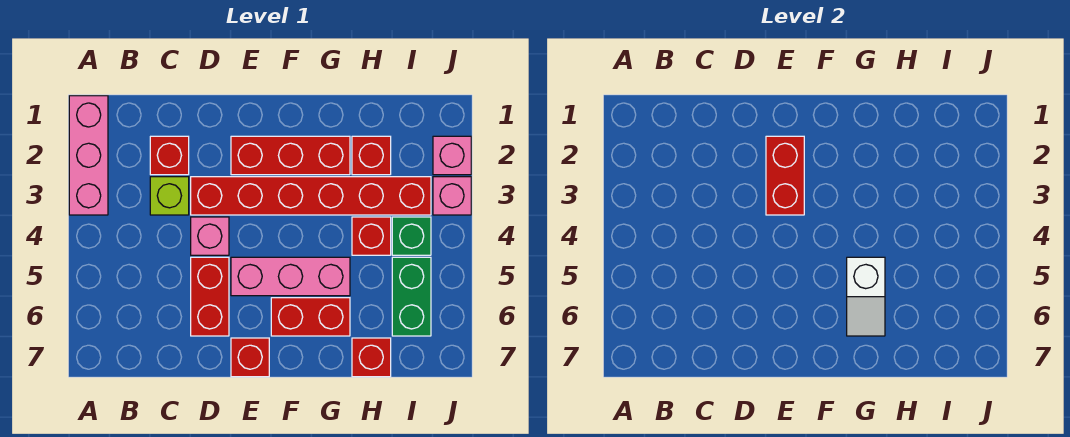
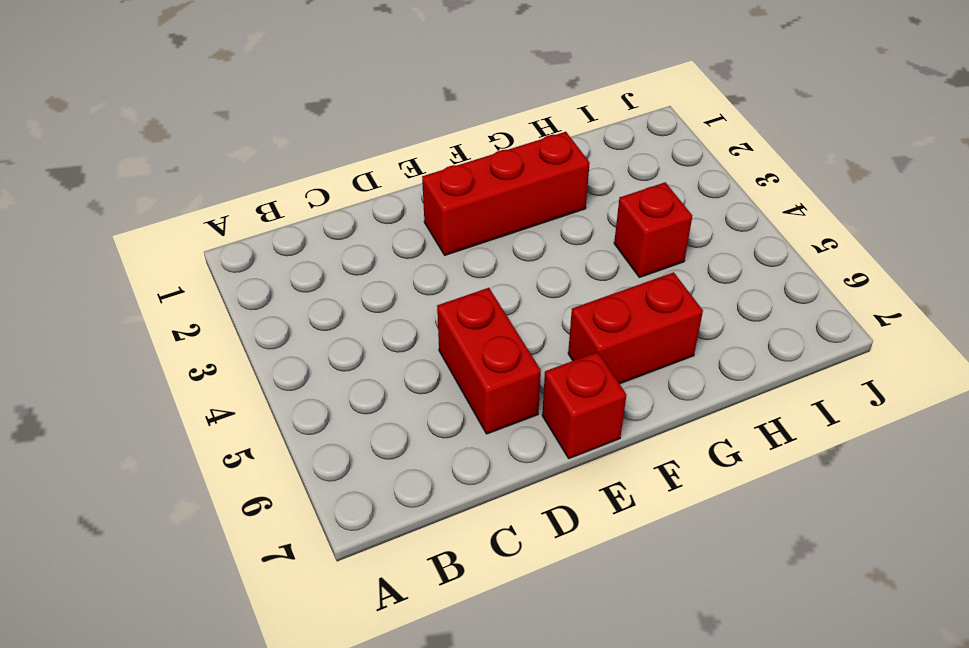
none -> pink brick A1:A3 level 1
none -> red brick C2 level 1
none -> lime brick C3 level 1

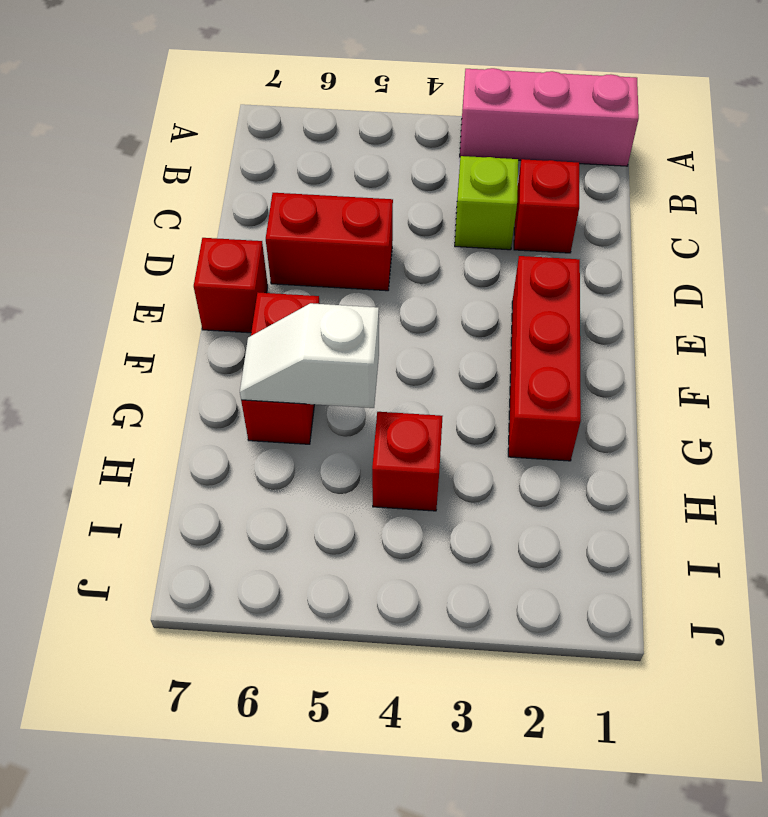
none -> red brick D3:I3 level 1
none -> pink brick D4 level 1
none -> pink brick E5:G5 level 1

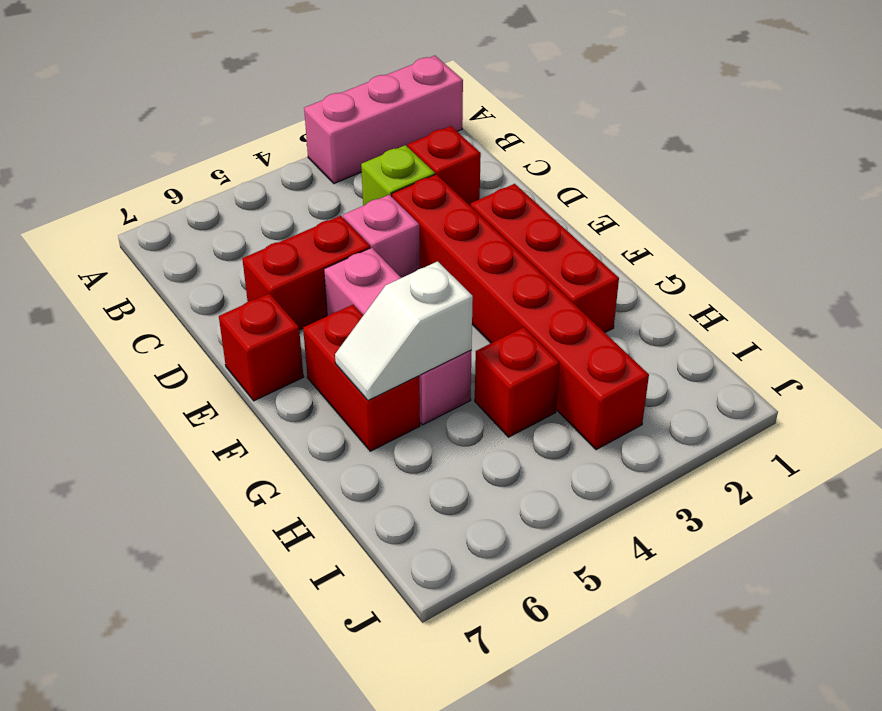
none -> red brick H2 level 1
none -> red brick H7 level 1
none -> green brick I4 level 1

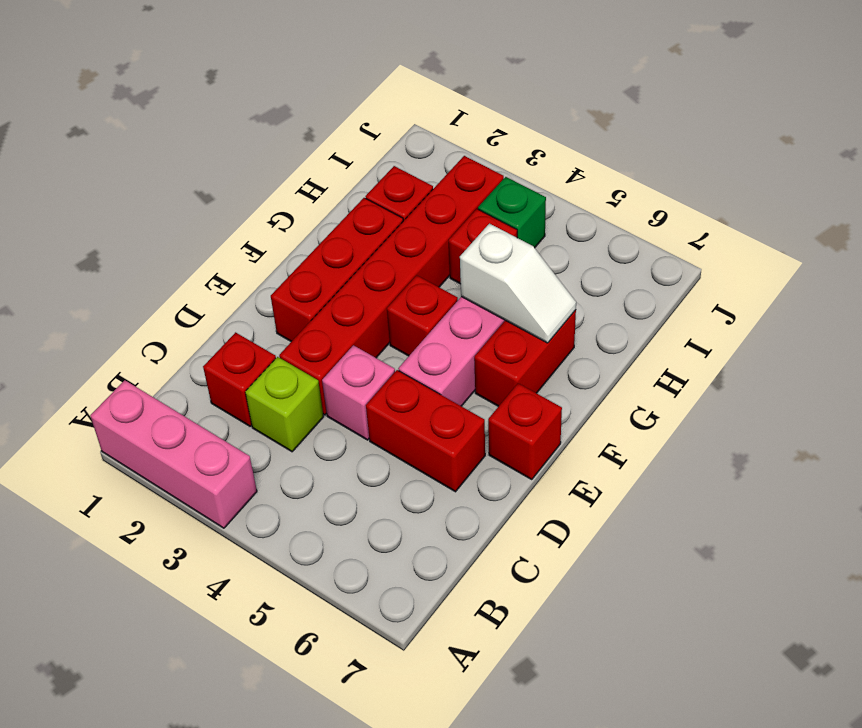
red brick F4 level 1 -> red brick H7 level 1
none -> green brick I5:I6 level 1
none -> pink brick J2 level 1
none -> pink brick J3 level 1

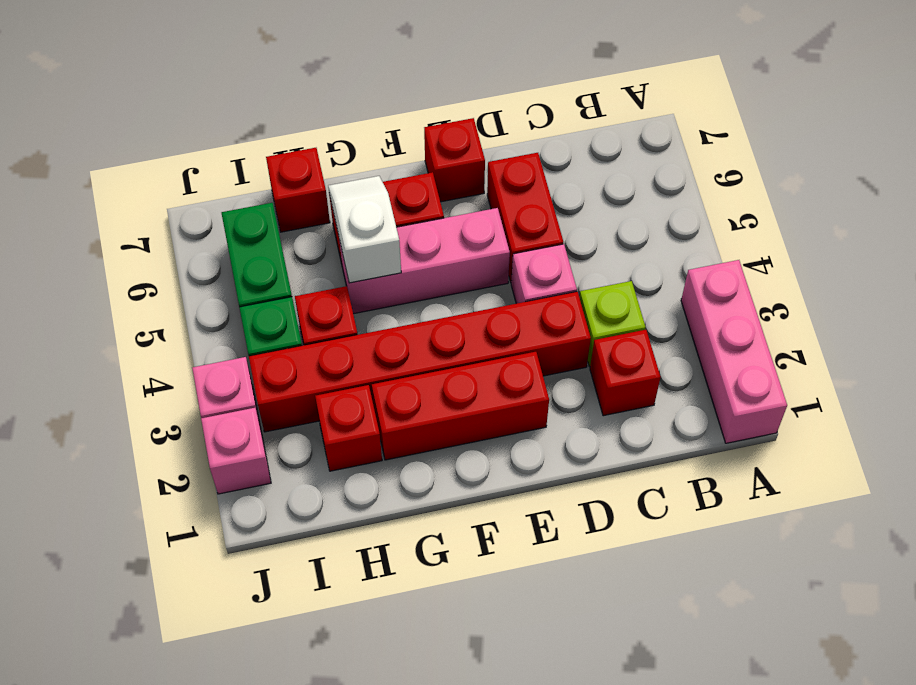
none -> red brick E2:E3 level 2

